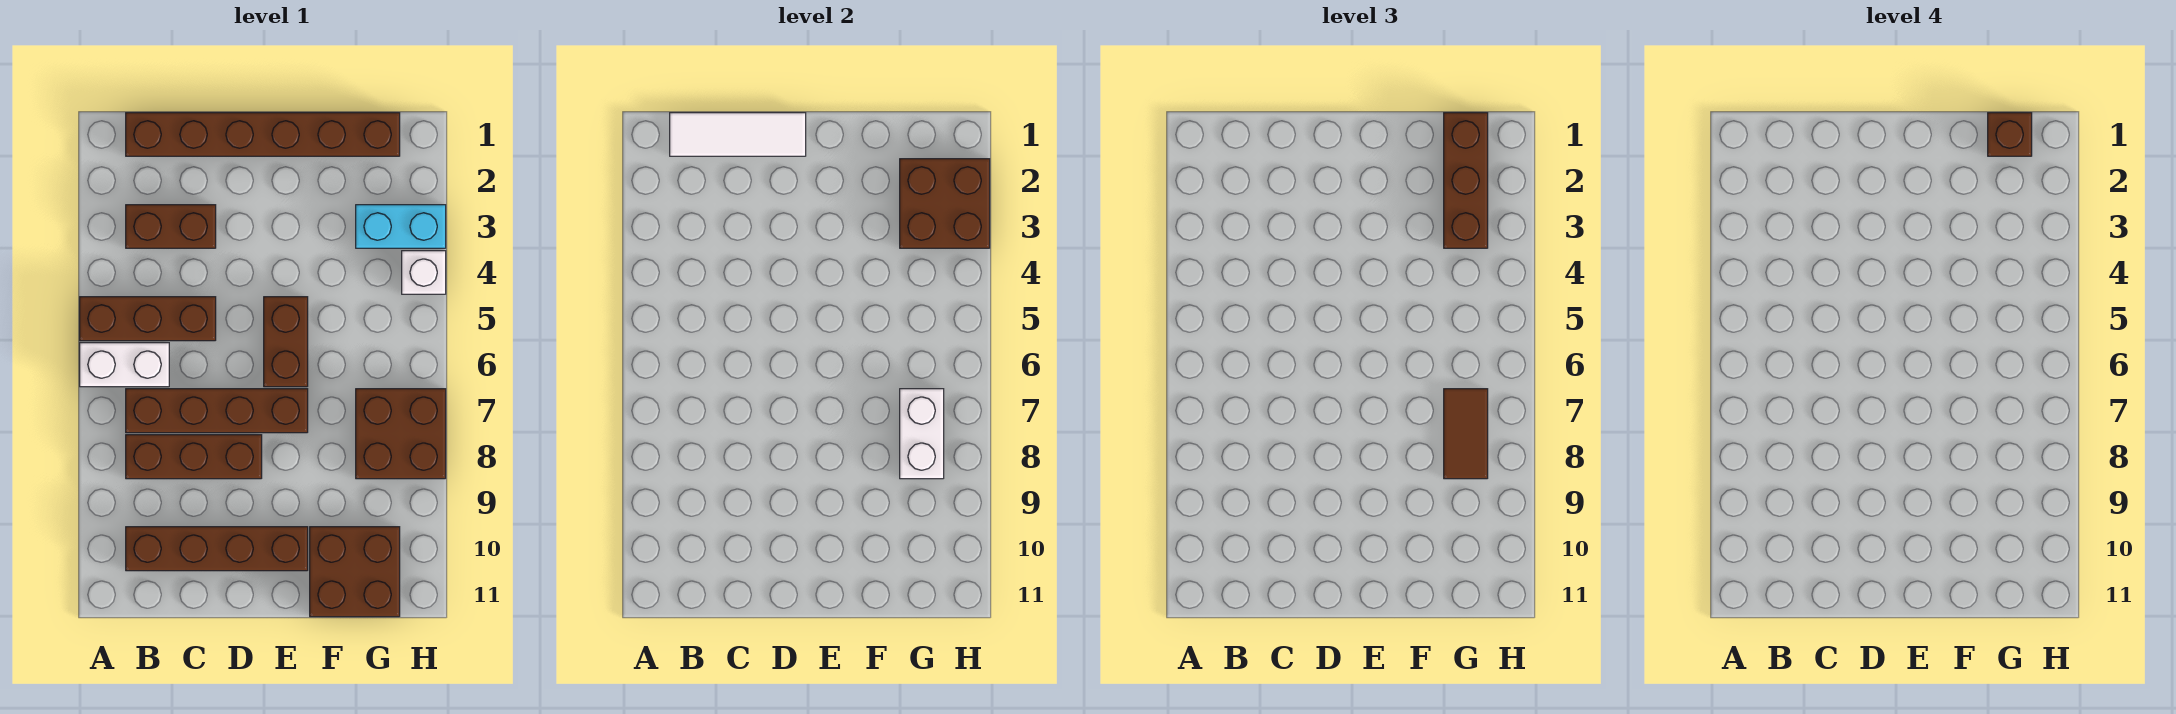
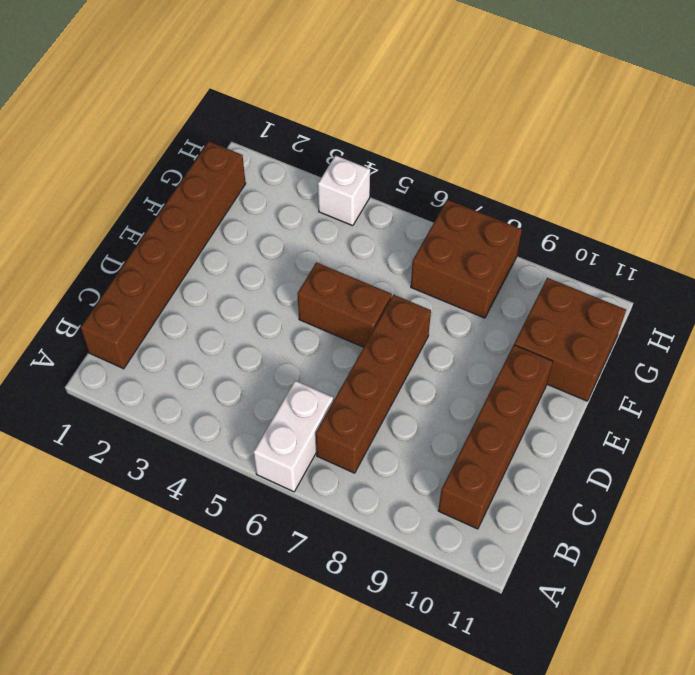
none -> brown brick A5:C5 level 1
none -> brown brick B3:C3 level 1
none -> brown brick B8:D8 level 1

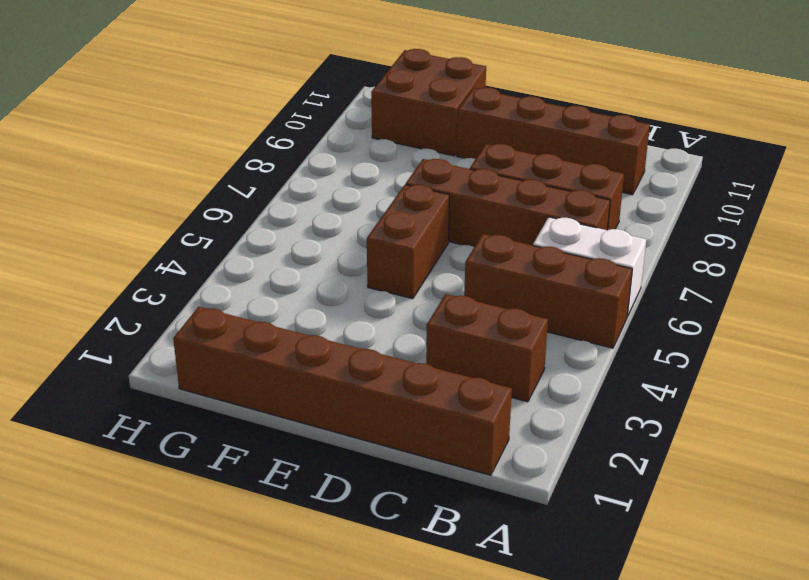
none -> cyan brick G3:H3 level 1
none -> brown brick G7:H8 level 1
none -> white brick H4 level 1

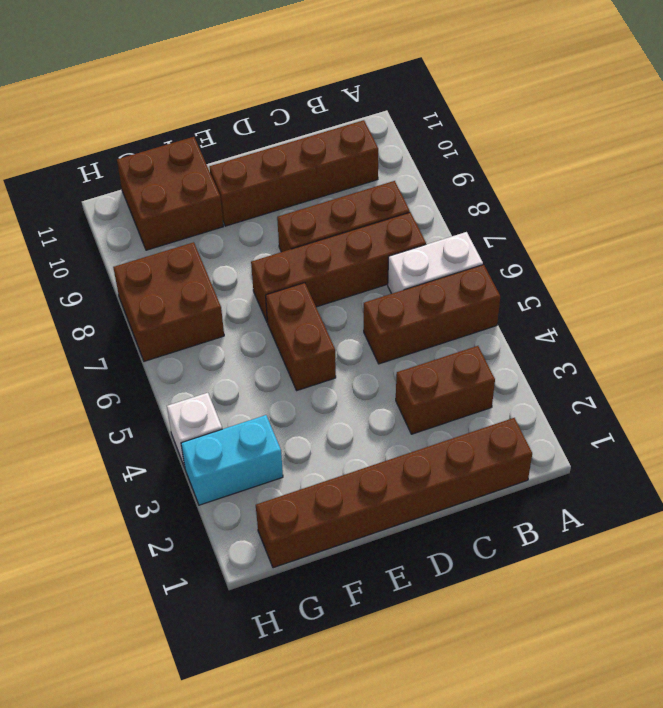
none -> white tile B1:D1 level 2
none -> brown brick G2:H3 level 2
none -> white brick G7:G8 level 2

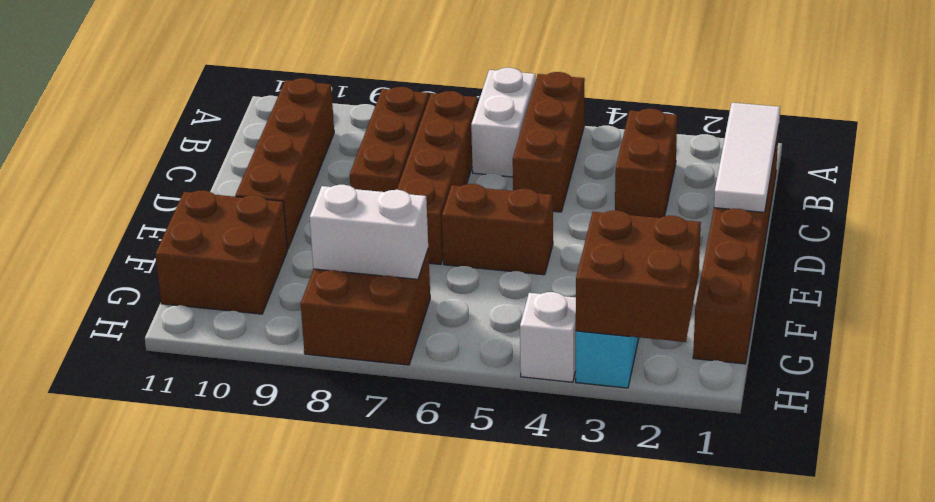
none -> brown brick G1:G3 level 3
none -> brown tile G7:G8 level 3
none -> brown brick G1 level 4

